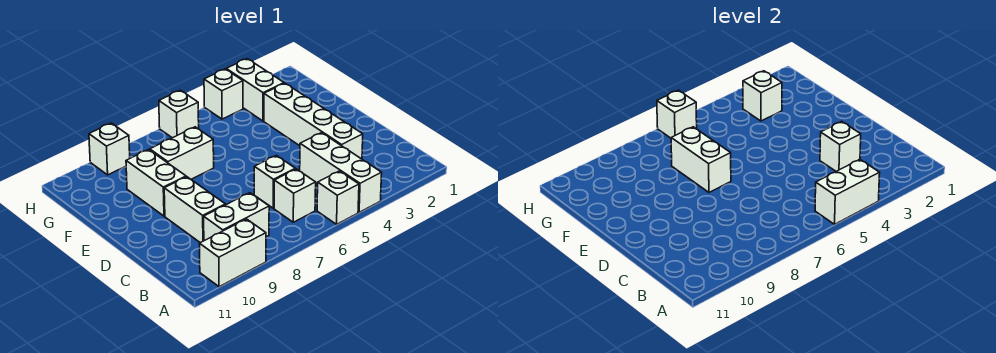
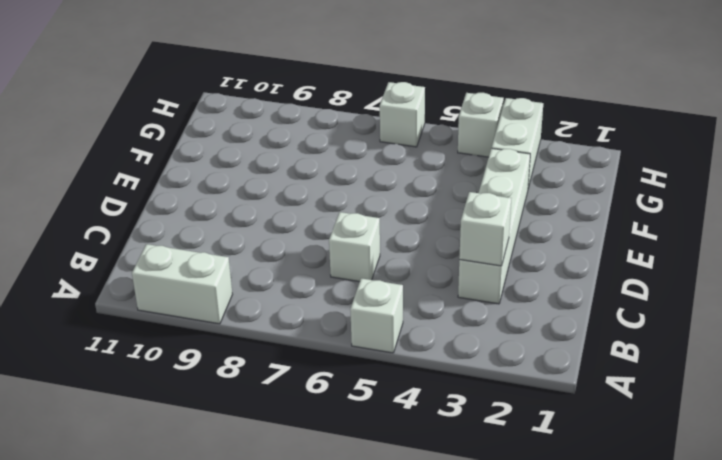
none -> white brick A4:C4 level 1
none -> white brick B6 level 1
none -> white brick B8:B9 level 1

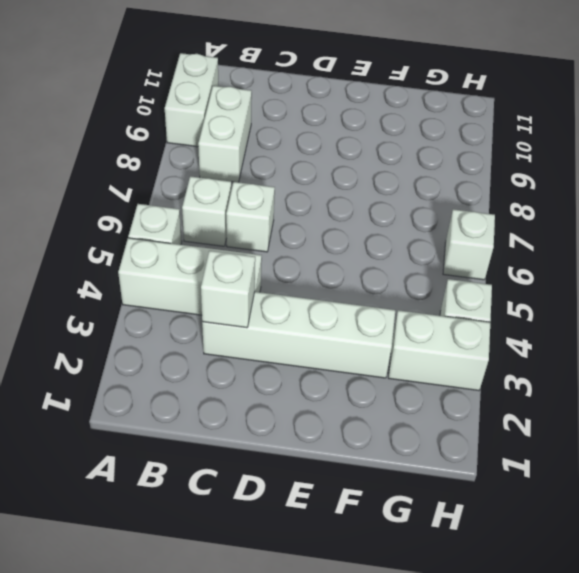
none -> white brick C9:D9 level 1
none -> white brick E9:F9 level 1
none -> white brick F7:F8 level 1

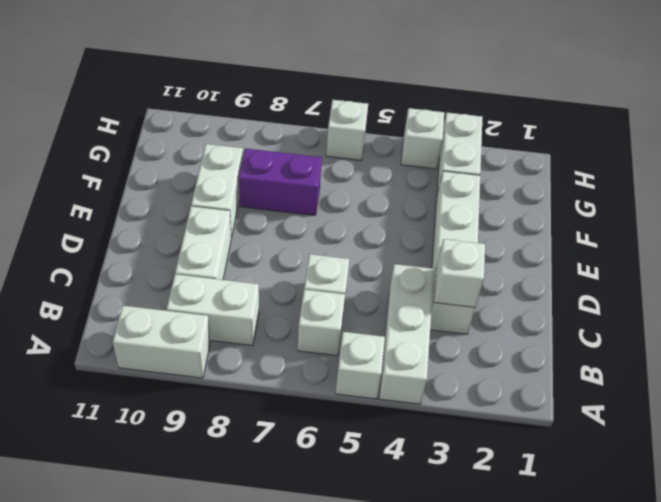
purple brick F7:F8 level 1 -> white brick F7:F8 level 1
none -> white brick H9 level 1
none -> white brick A4:A5 level 2
none -> white brick E7:F7 level 2

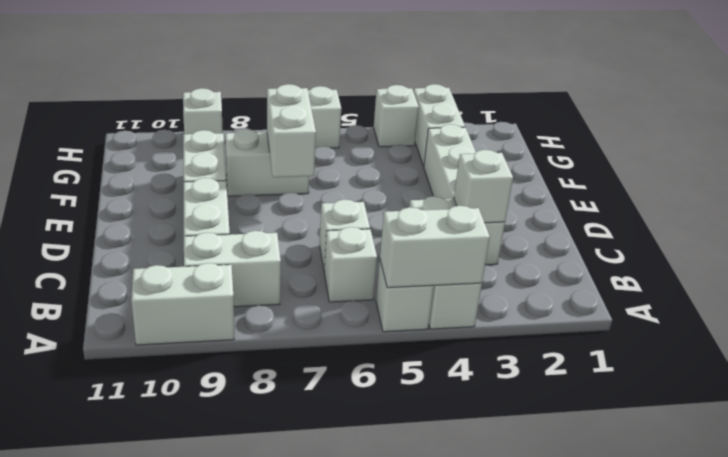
none -> white brick G3 level 2
none -> white brick H6 level 2

